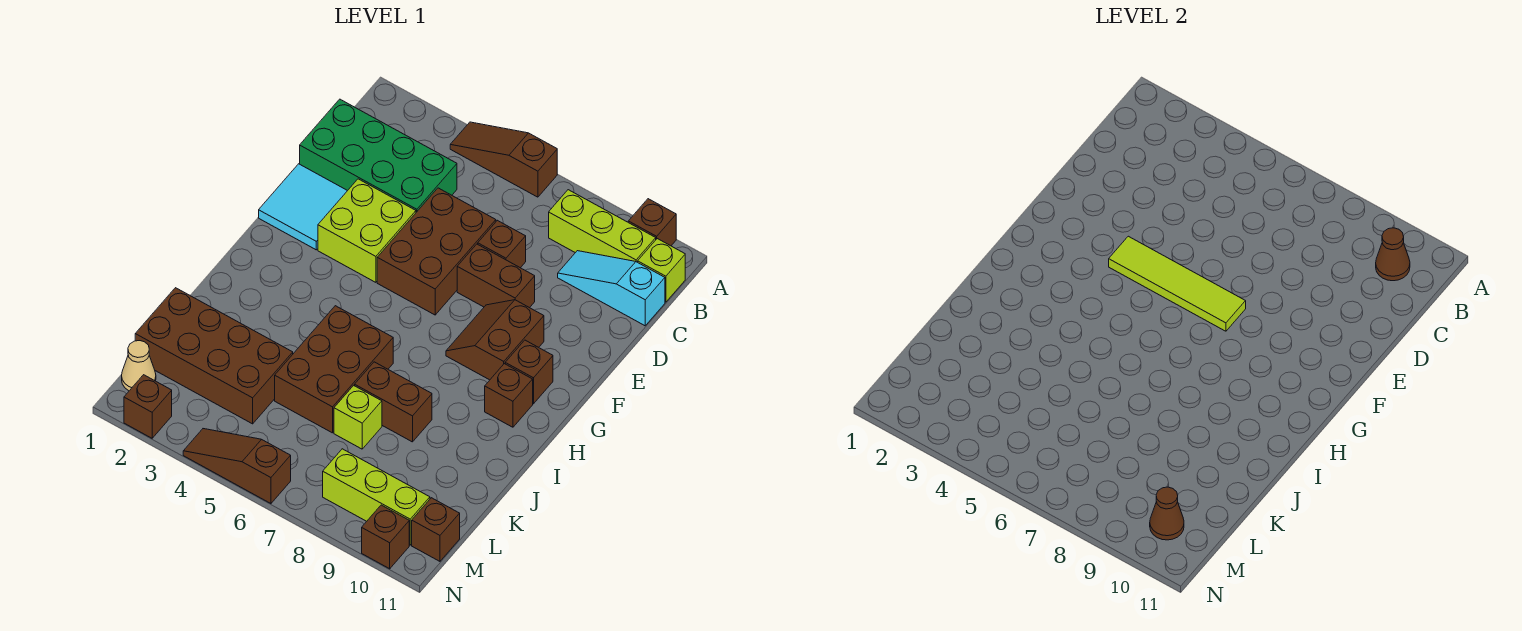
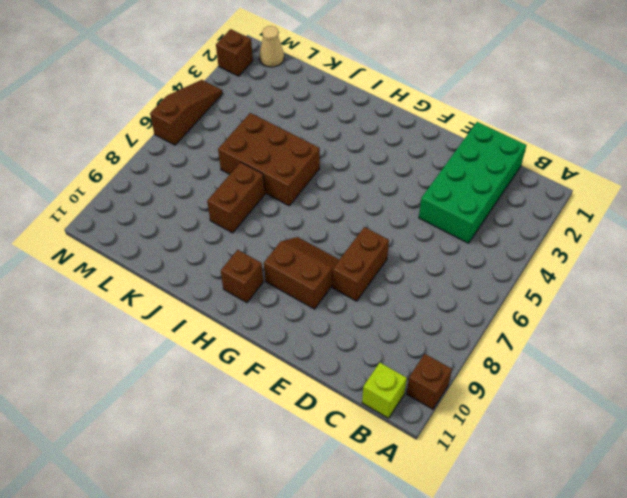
none -> brown slope A4:A6 level 1 top 6
none -> lime brick B8:B10 level 1
none -> cyan slope C9:C11 level 1 top 11

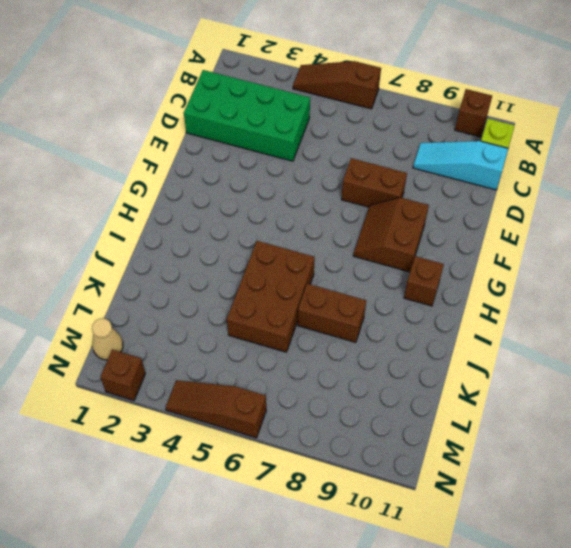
none -> lime brick B8:B10 level 1
none -> brown brick D5:F6 level 1
none -> brown brick D7 level 1

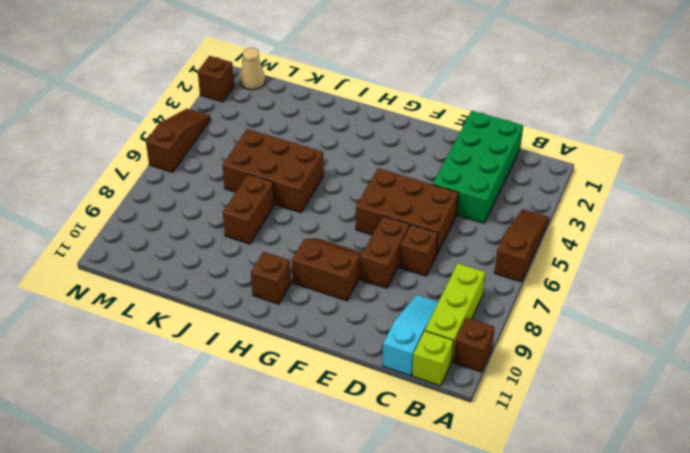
none -> cyan tile E1:F2 level 1
none -> lime brick E3:F4 level 1
none -> brown brick G10 level 1

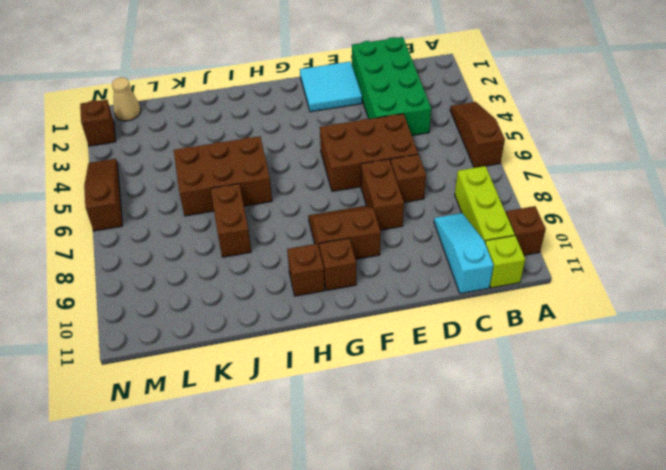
none -> lime brick E3:F4 level 1
none -> brown brick K1:L4 level 1
none -> lime brick K7 level 1

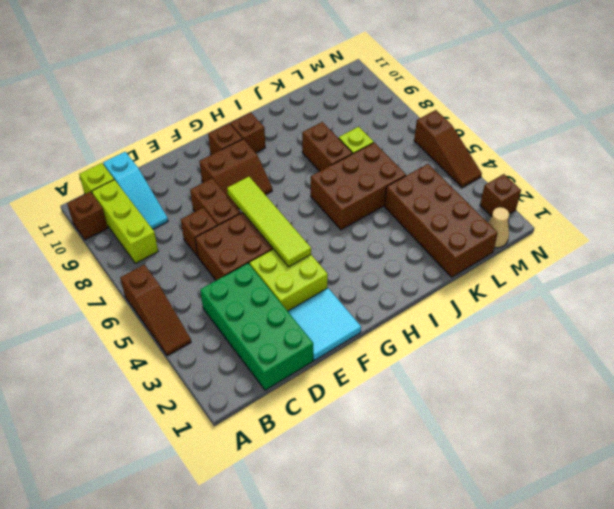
none -> lime brick M8:M10 level 1
none -> brown brick M11 level 1
none -> brown brick N10 level 1

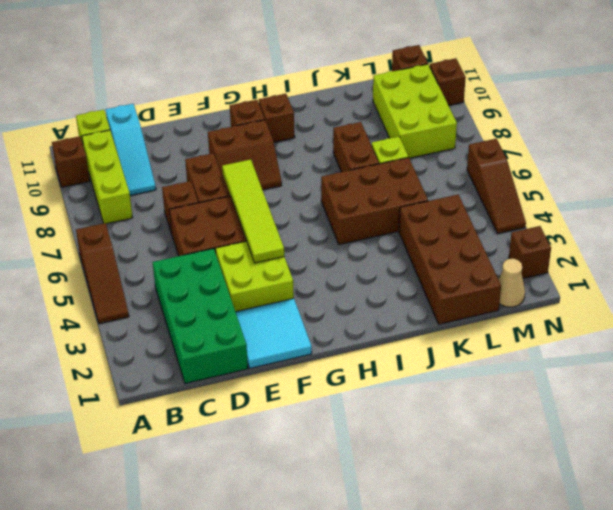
lime brick L8:M10 level 1 -> lime brick M8:M10 level 1
none -> brown cone B10 level 2
none -> brown cone M10 level 2

